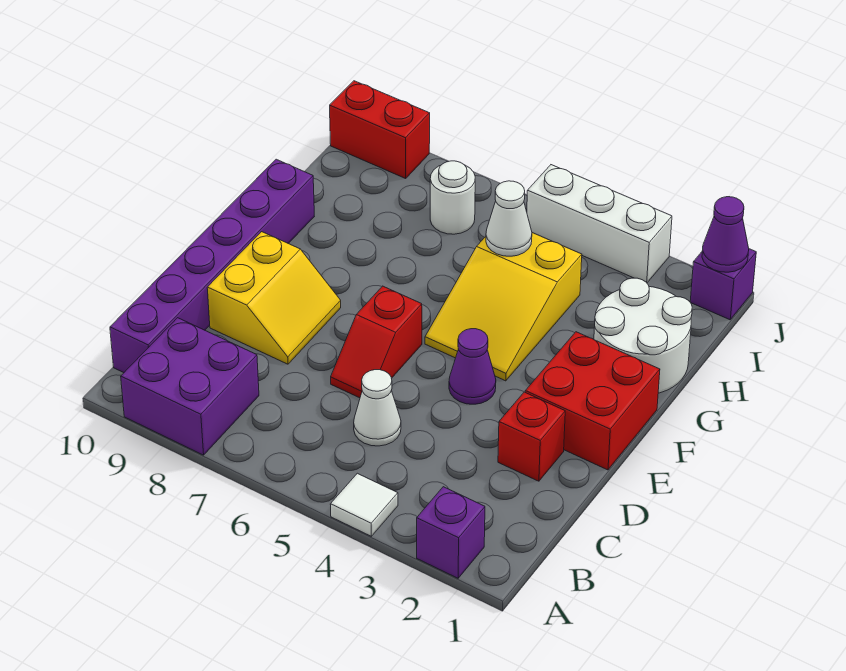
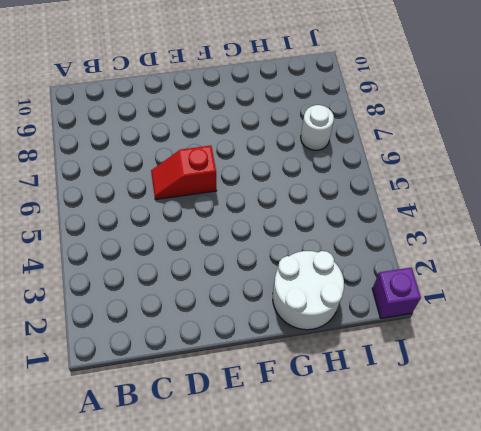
none -> purple brick A2 level 1
none -> white tile A4 level 1
none -> purple brick A8:B9 level 1

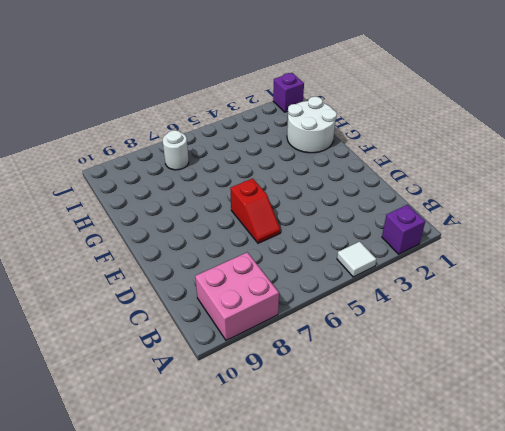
pink brick A8:B9 level 1 -> purple brick A8:B9 level 1
none -> purple brick B10:G10 level 1
none -> white cone C5 level 1
none -> red brick D2 level 1

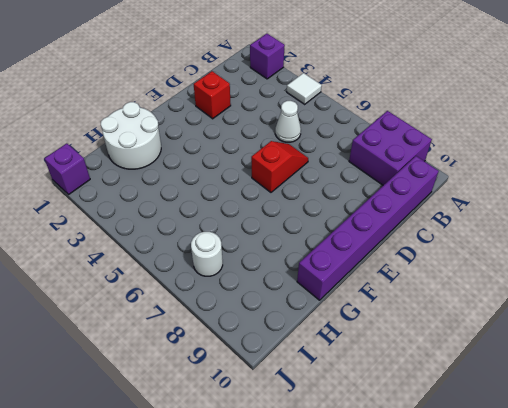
none -> yellow slope D8:E9 level 1 top 9
none -> red brick E1:F2 level 1
none -> purple cone E4 level 1

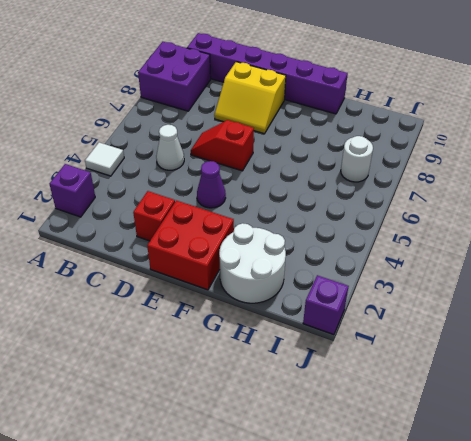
none -> yellow slope F4:H5 level 1 top H
none -> white brick J3:J5 level 1
none -> red brick J9:J10 level 1

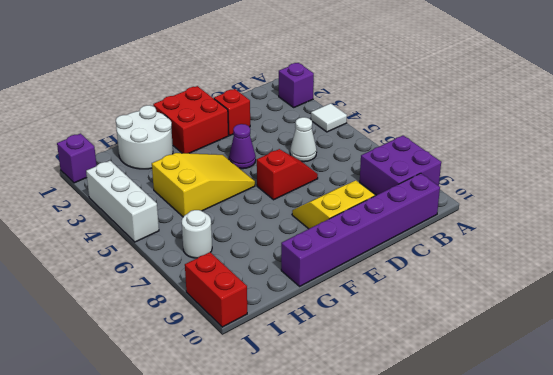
none -> white cone H5 level 2
none -> purple cone J1 level 2

